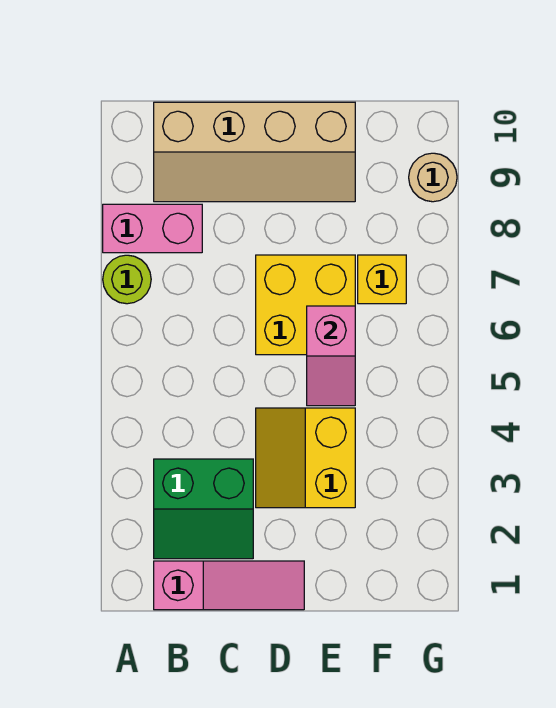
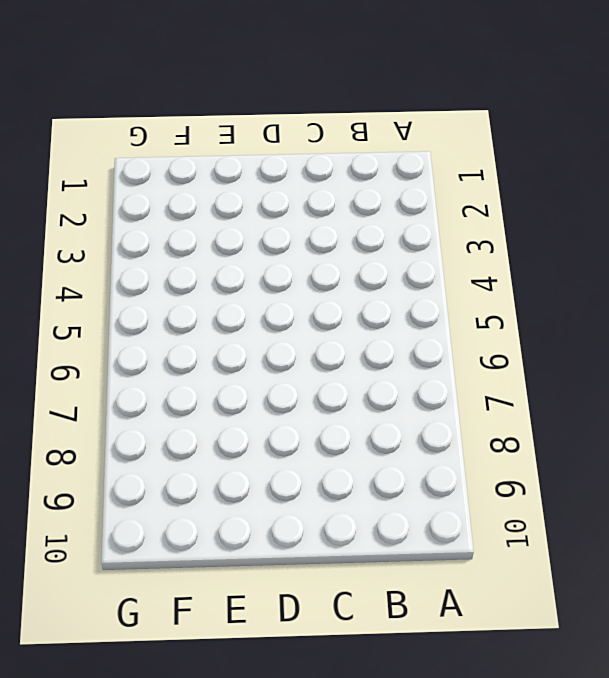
none -> lime round brick A7 level 1
none -> pink brick A8:B8 level 1

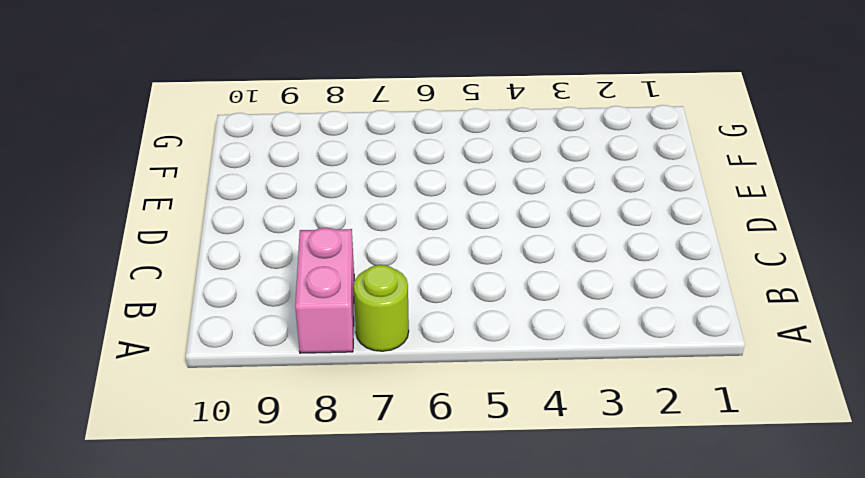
none -> pink slope B1:D1 level 1 top B
none -> green slope B2:C3 level 1 top 3

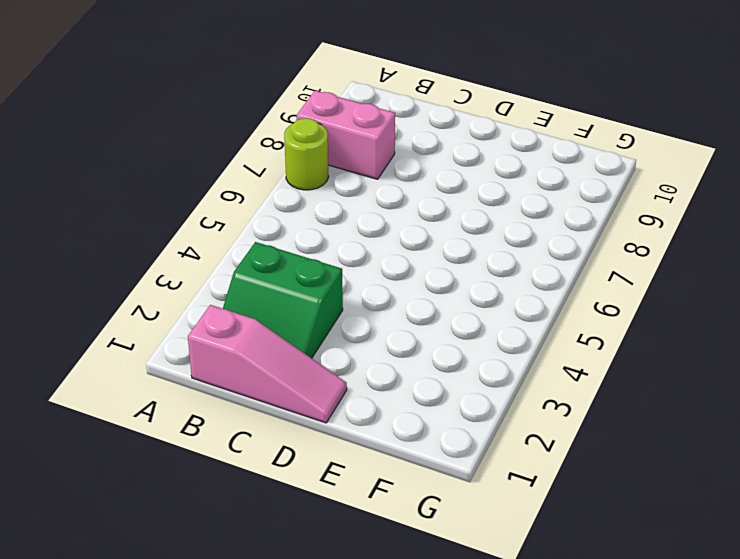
none -> tan slope B9:E10 level 1 top 10
none -> yellow slope D3:E4 level 1 top E

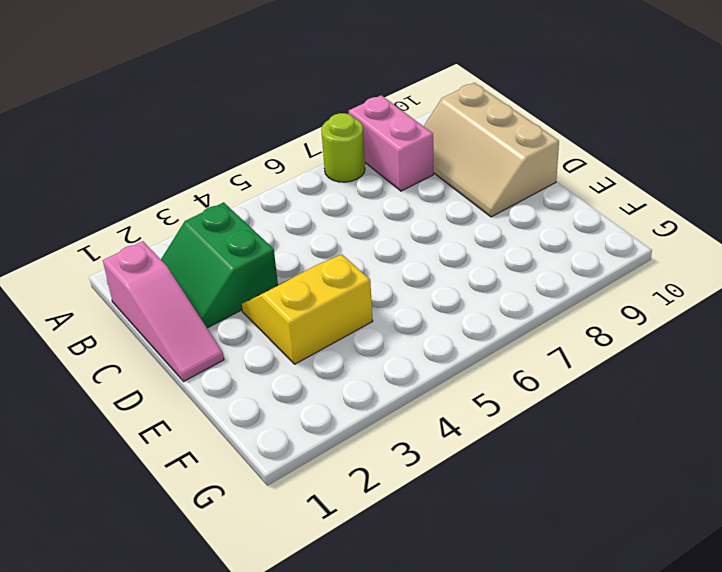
tan slope B9:D10 level 1 top 10 -> tan slope B9:E10 level 1 top 10
none -> yellow brick D6:E7 level 1
none -> yellow brick F7 level 1

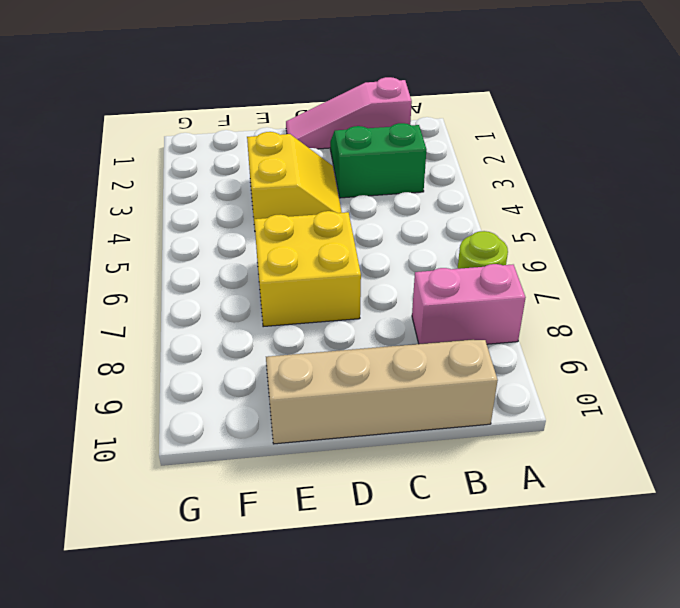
none -> yellow brick F7 level 1
none -> tan round brick G9 level 1

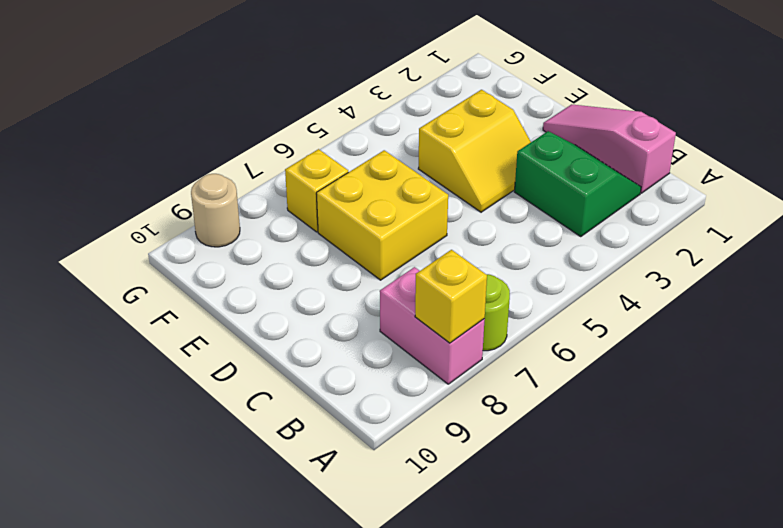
yellow brick A8 level 2 -> none
none -> tan slope B9:E10 level 1 top 10
none -> pink slope E5:E6 level 2 top 6

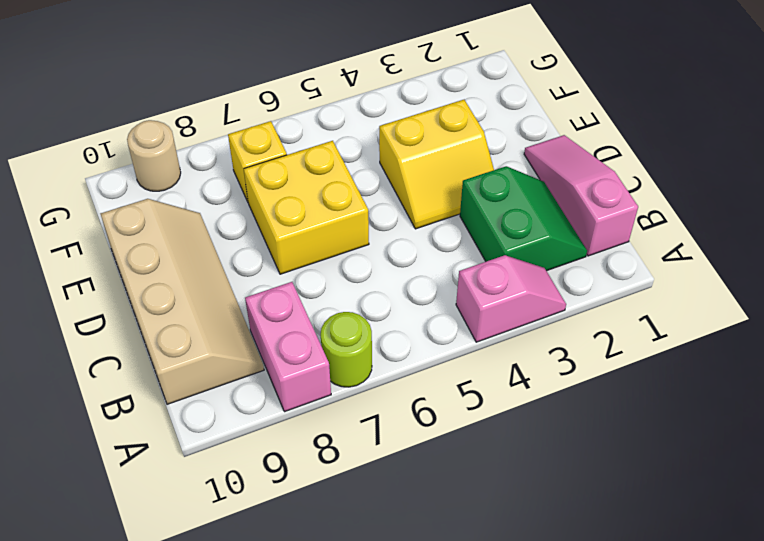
pink slope A3:A4 level 1 top 4 -> pink slope E5:E6 level 2 top 6

